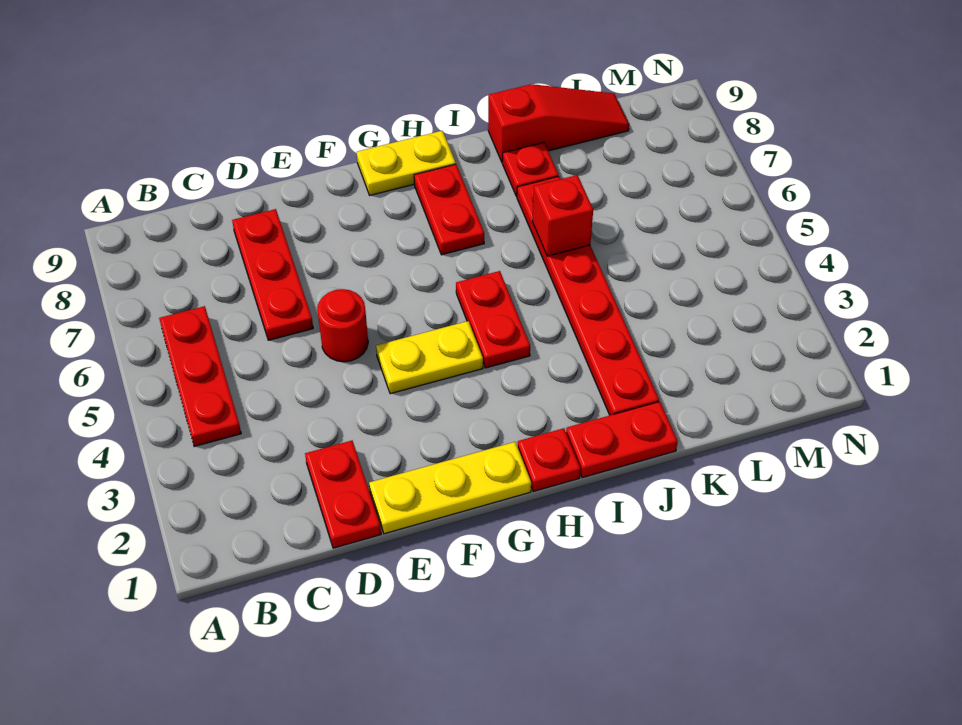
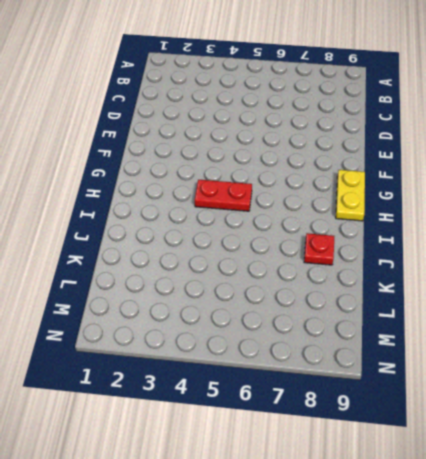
none -> red plate B4:B6 level 1
none -> red plate D1:D2 level 1
none -> red plate D6:D8 level 1

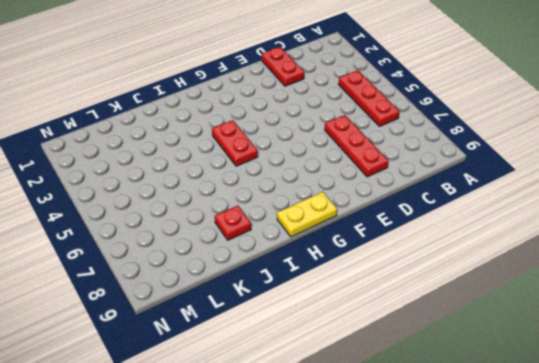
none -> yellow plate E1:G1 level 1
none -> red round brick E5 level 1
none -> yellow plate F4:G4 level 1

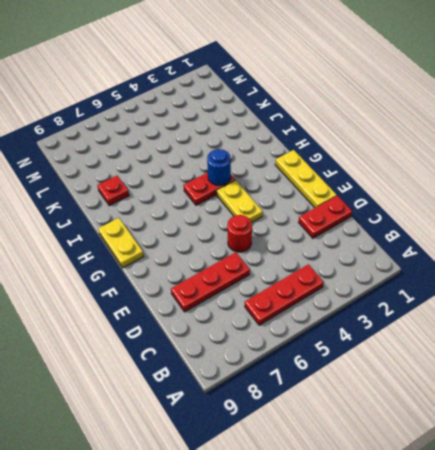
blue round brick H4 level 2 -> none
none -> red plate H1 level 1
none -> red plate H7:H8 level 1
none -> red plate I1:J1 level 1

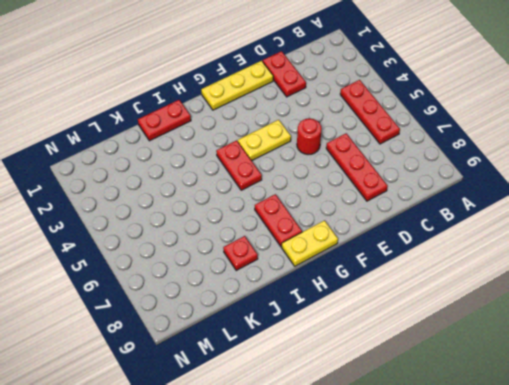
none -> red plate H1 level 1
none -> red plate J2:J7 level 1
none -> red slope J9:L9 level 1 top J

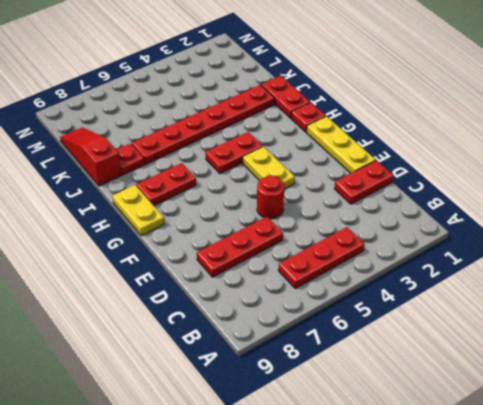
none -> red brick J6 level 2

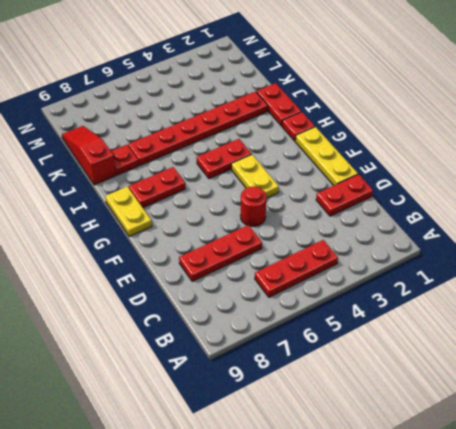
none -> red brick J6 level 2

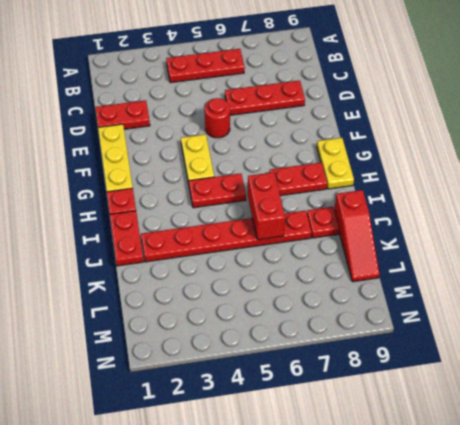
red brick I6:J6 level 2 -> red brick J6 level 2

